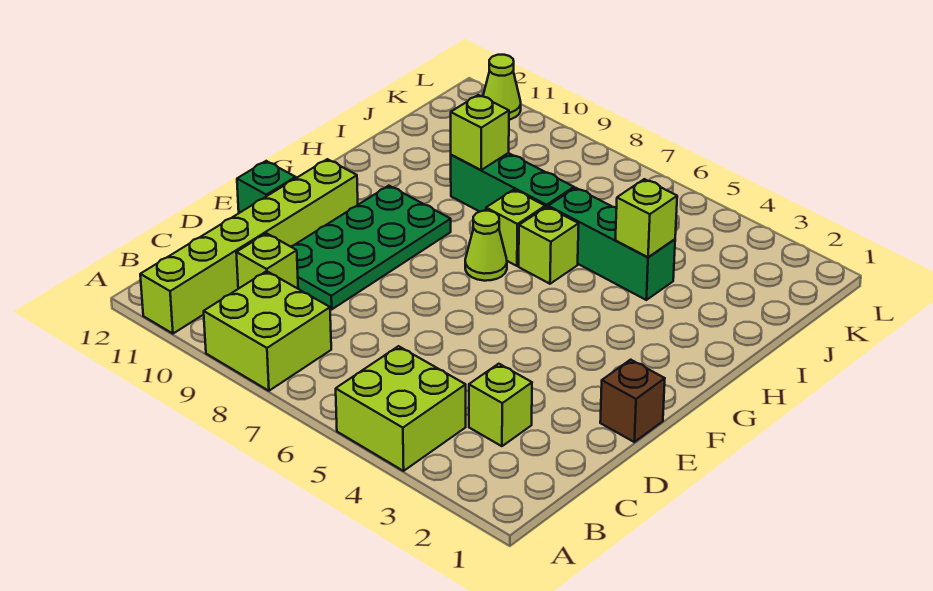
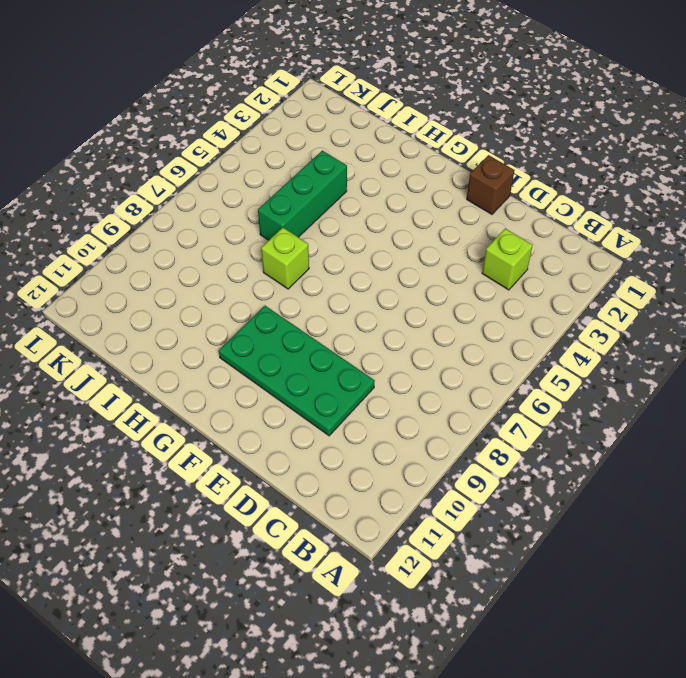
none -> lime brick A4:B5 level 1
none -> lime brick A8:B9 level 1
none -> lime brick A11:F11 level 1

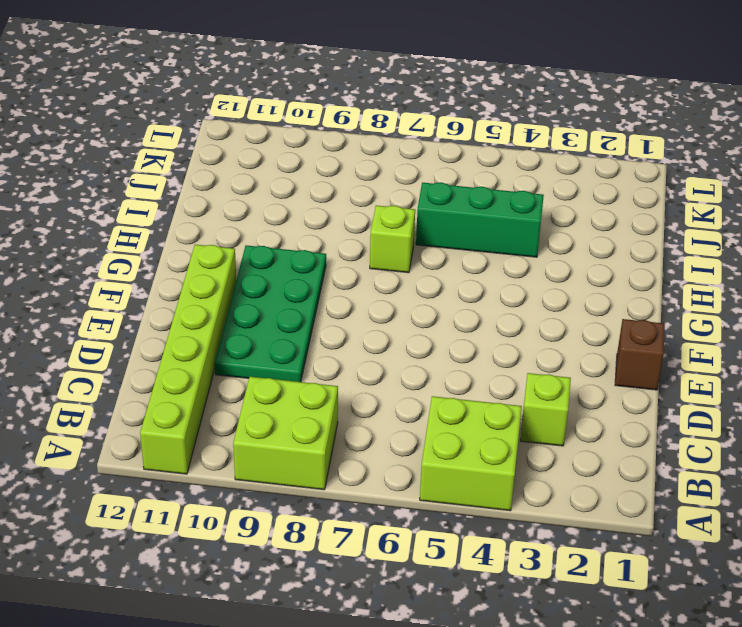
none -> lime brick C10 level 1
none -> green brick E12 level 1
none -> lime cone G7 level 1

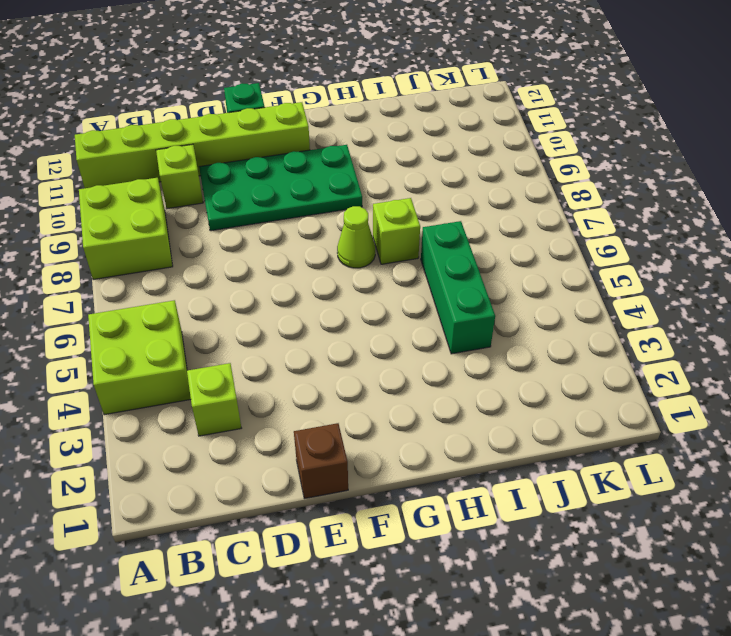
none -> lime brick H6 level 1
none -> green brick I7:I9 level 1
none -> lime cone L11 level 1

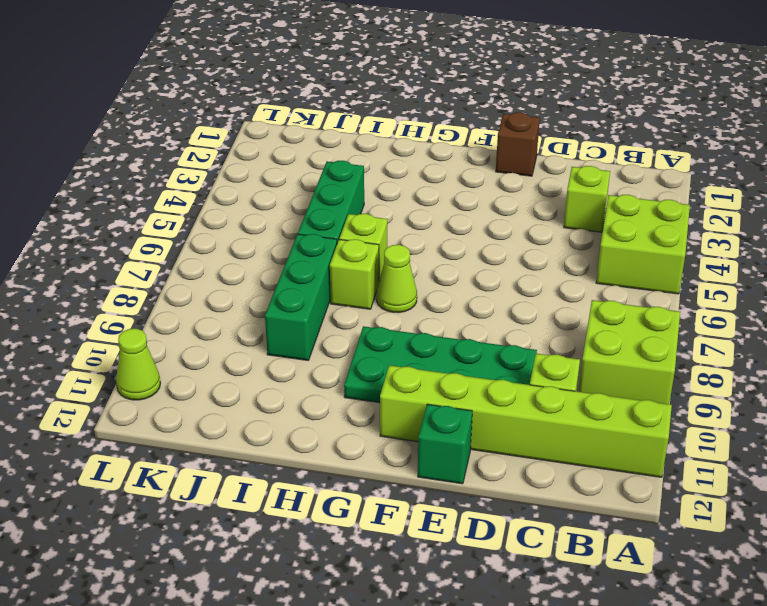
none -> lime brick I4 level 2
none -> lime brick I9 level 2

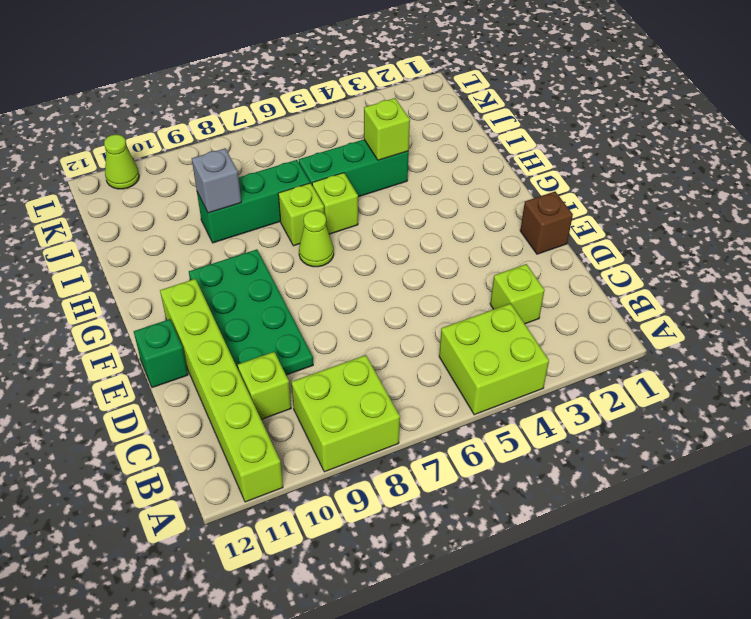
grey brick I9 level 2 -> lime brick I9 level 2

